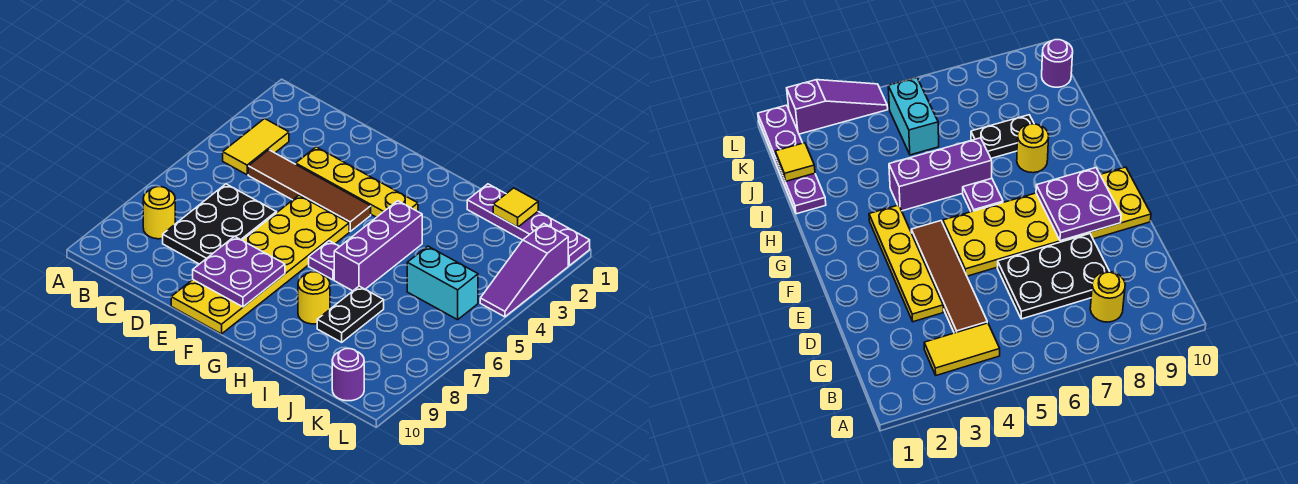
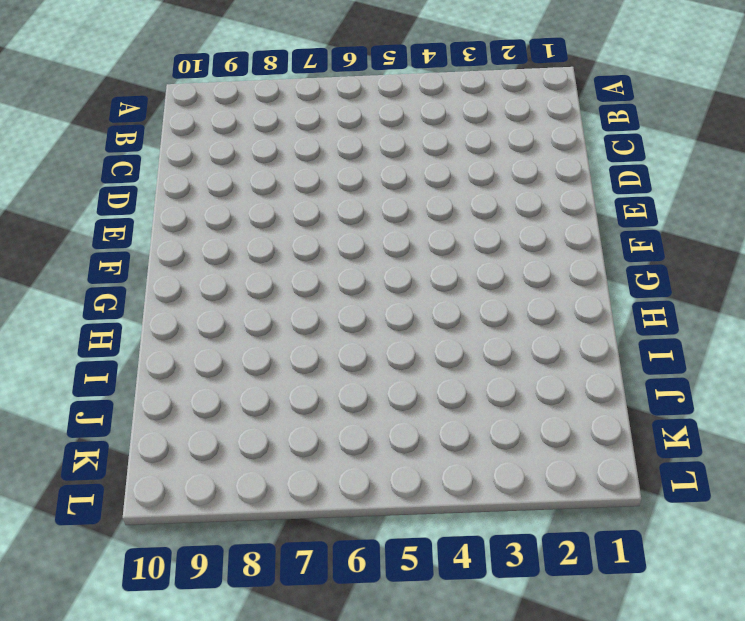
none -> yellow tile B3:B4 level 1
none -> yellow round brick B8 level 1
none -> brown tile C4:F4 level 1

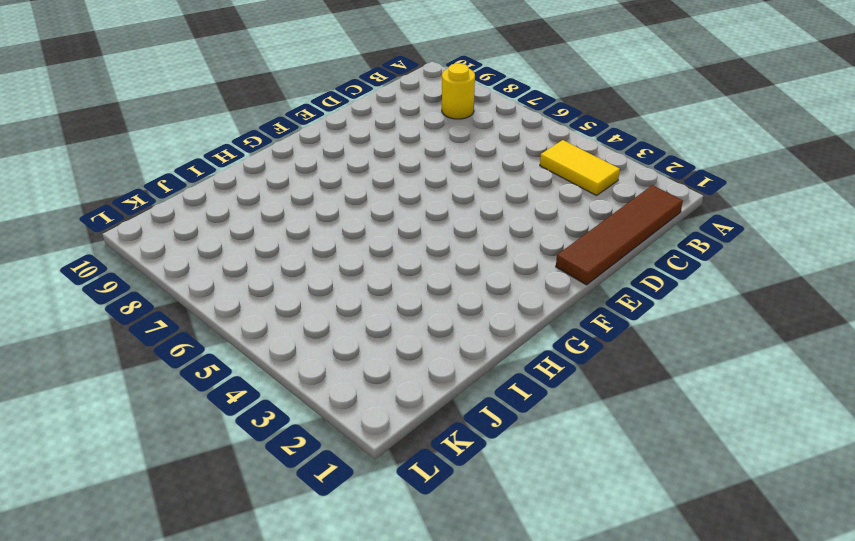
brown tile B1:E1 level 1 -> brown tile C4:F4 level 1
none -> black plate C6:D8 level 1
none -> yellow plate D3:G3 level 1
none -> yellow plate E5:F10 level 1

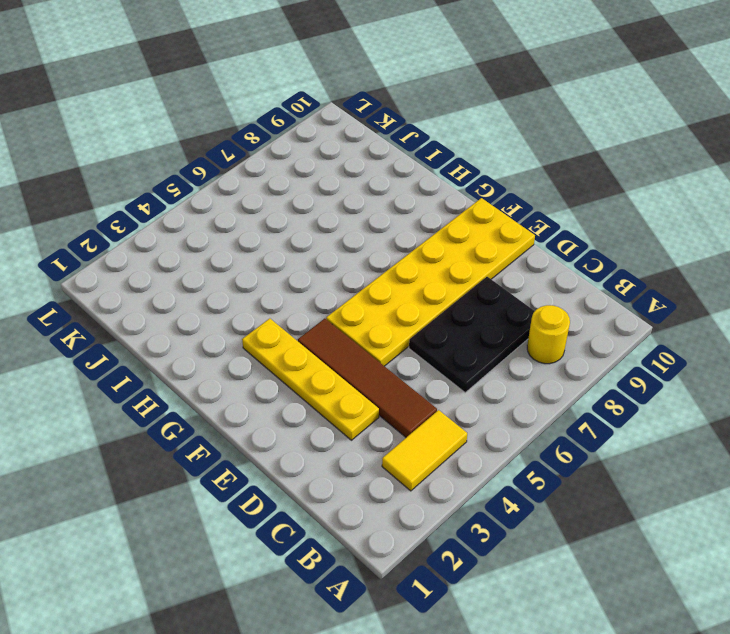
none -> purple plate G6 level 1
none -> purple brick H4:H6 level 1
none -> yellow round brick H8 level 1

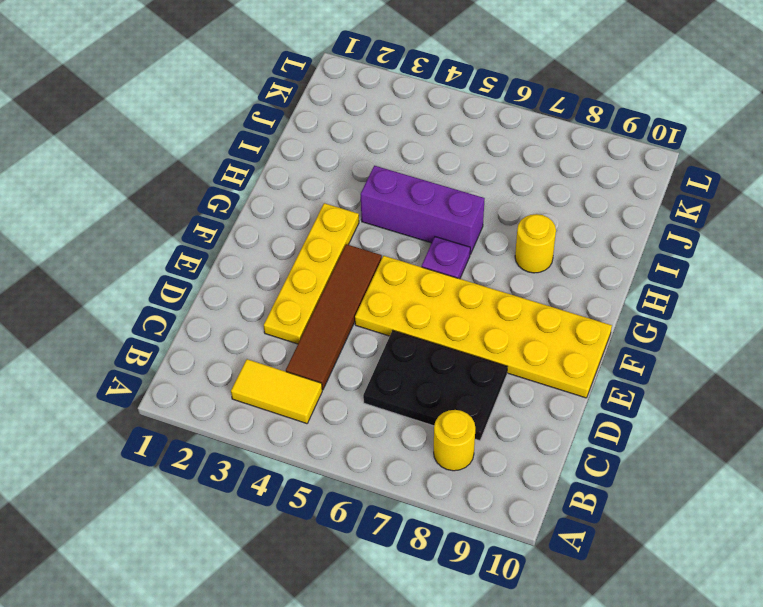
none -> purple plate I1:L1 level 1
none -> black plate I7:I8 level 1
none -> cyan brick J5:K5 level 1

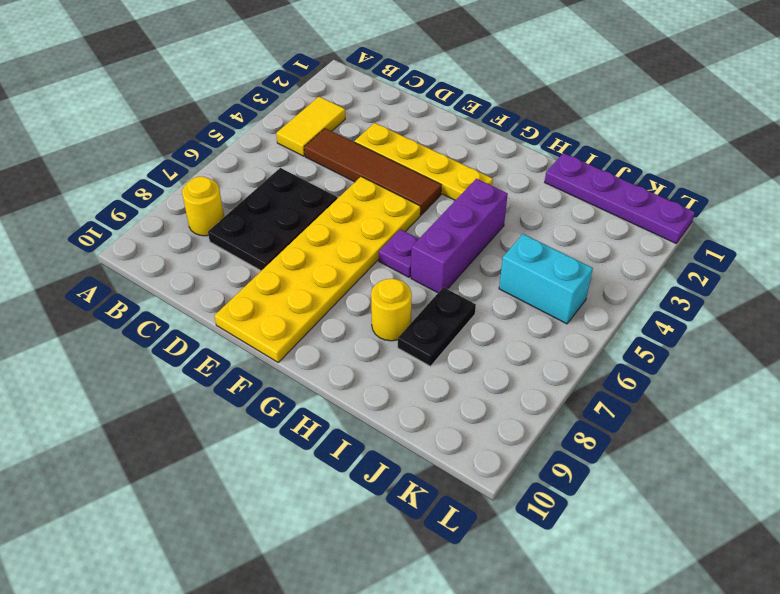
none -> purple round brick K10 level 1
none -> purple slope L2:L4 level 1 top 2
none -> purple plate E8:F9 level 2

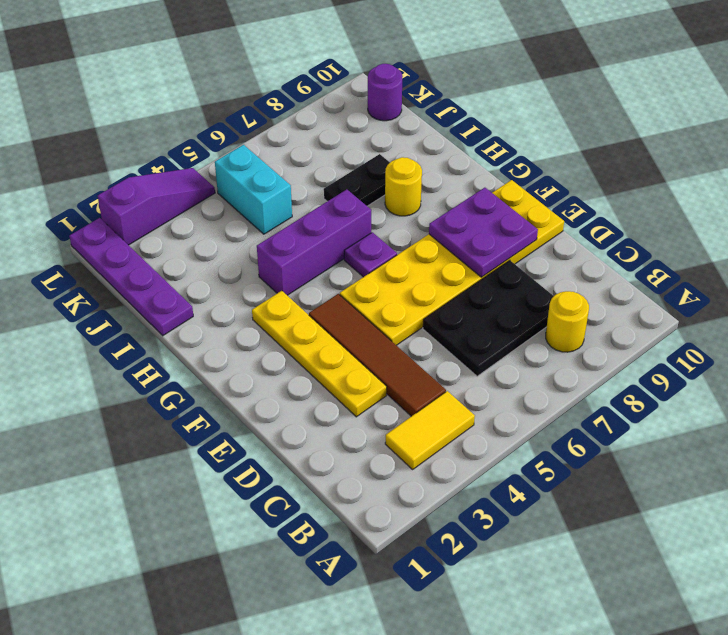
none -> yellow tile J1 level 2

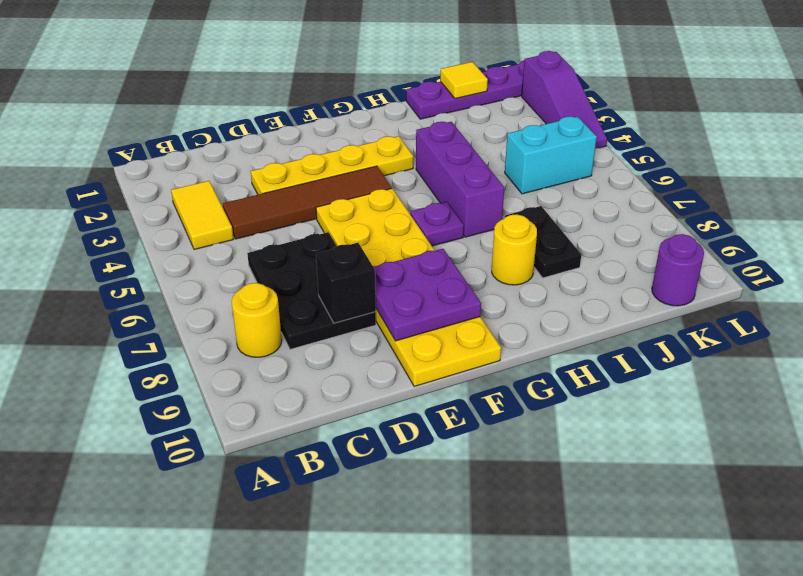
black brick D8 level 2 -> none

